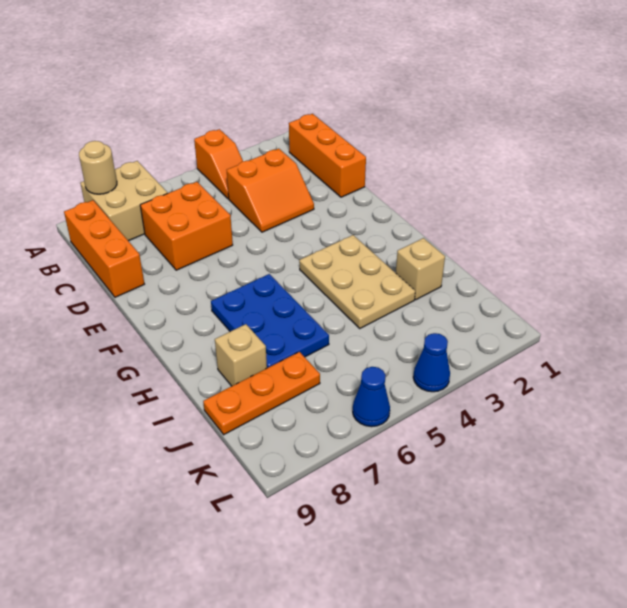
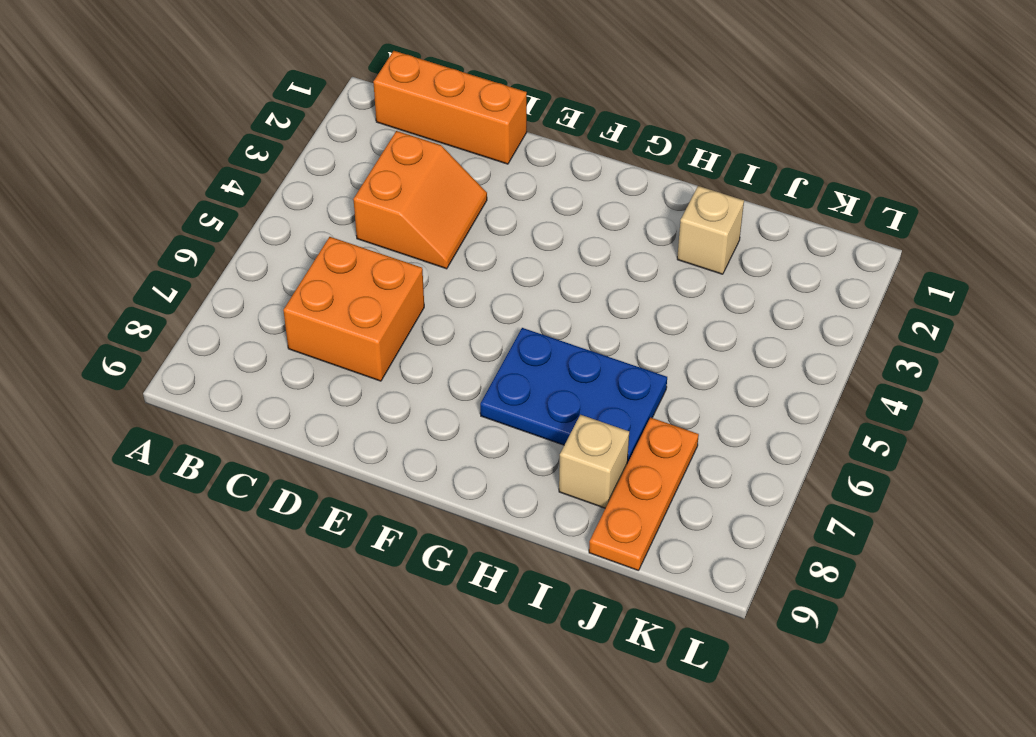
none -> orange slope A4:B4 level 1 top A
none -> tan brick A7:B8 level 1
none -> orange brick B9:D9 level 1

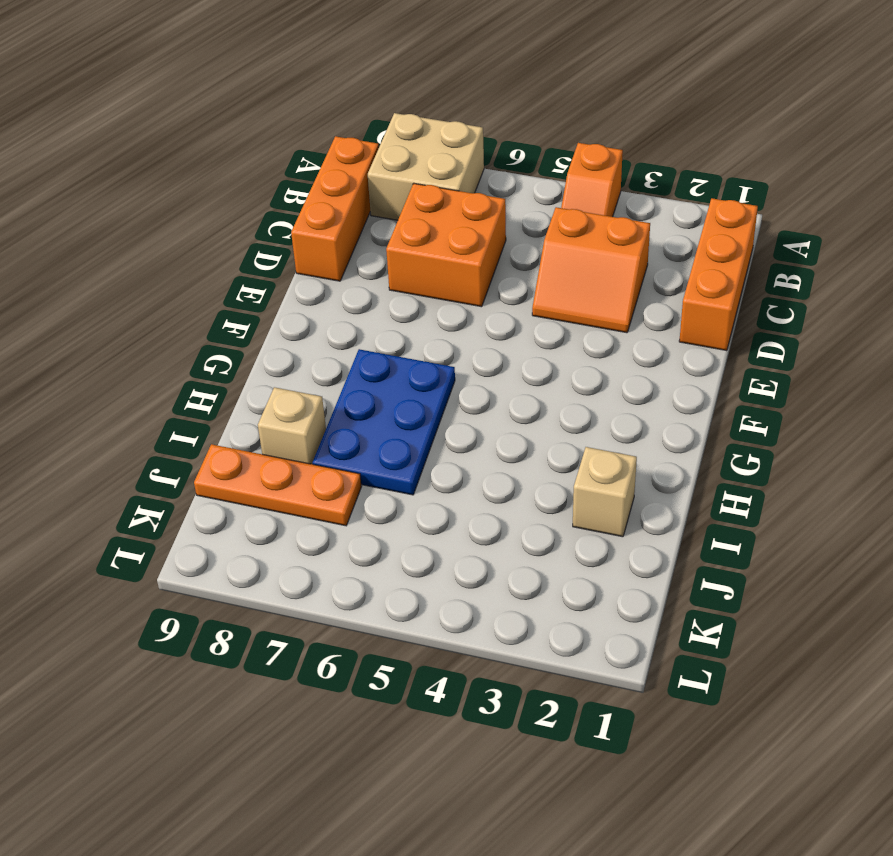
none -> tan plate G3:I4 level 1
none -> blue cone L4 level 1
none -> blue cone L6 level 1

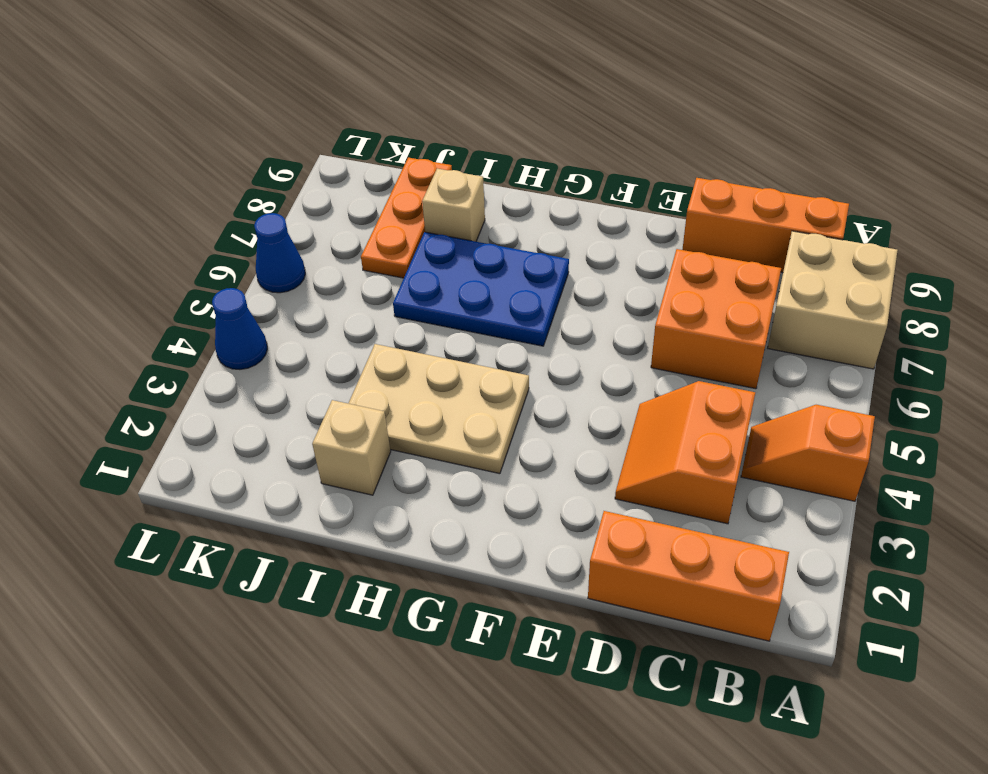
none -> tan round brick A8 level 2

